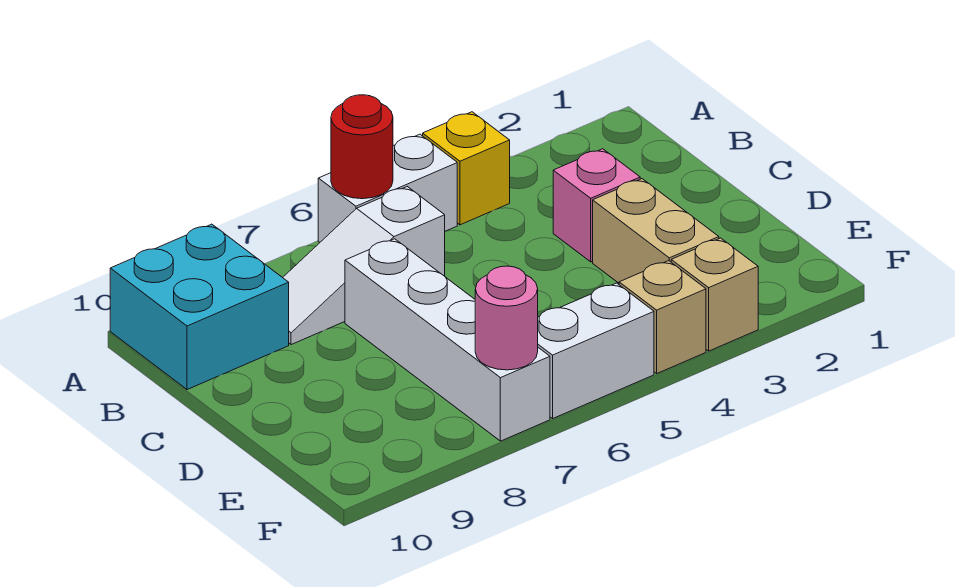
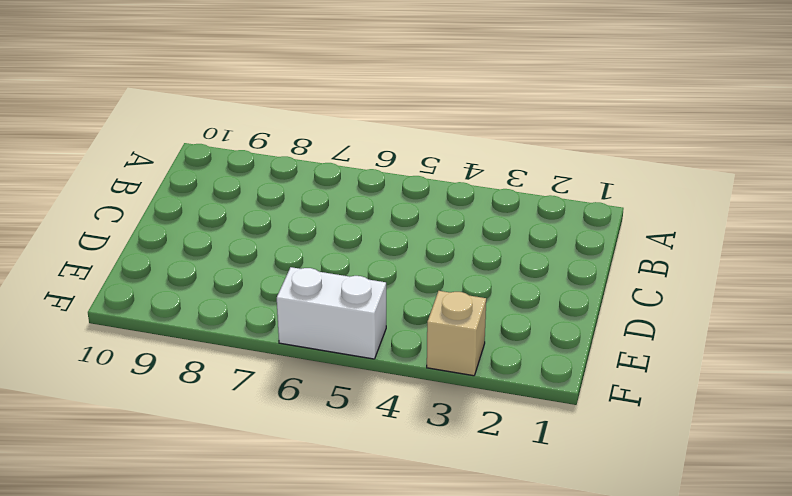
none -> yellow brick A4 level 1
none -> white brick A5:A6 level 1
none -> cyan brick A9:B10 level 1

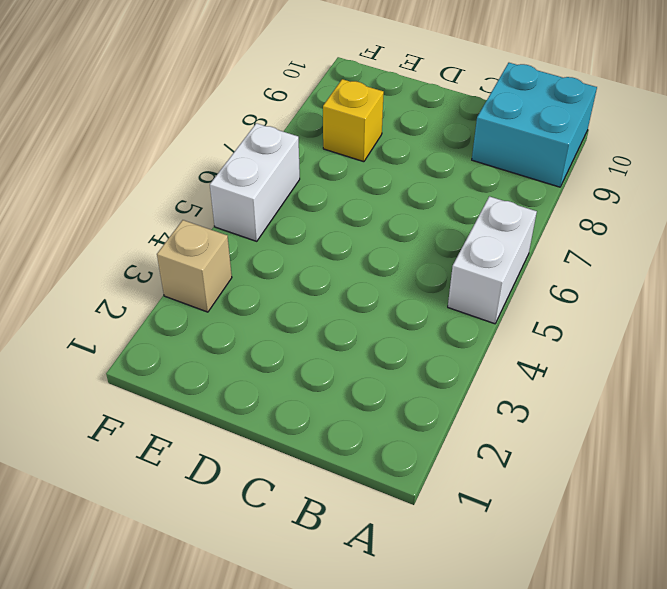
yellow brick E8 level 1 -> yellow brick A4 level 1
none -> white slope B6:B8 level 1 top 6
none -> pink brick C3 level 1
none -> white brick C7:F7 level 1

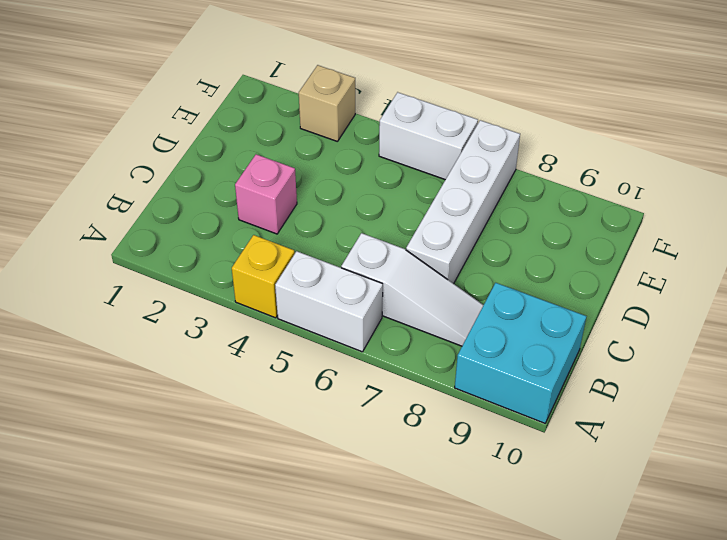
none -> tan brick D3:E3 level 1
none -> tan brick F4 level 1
none -> red round brick A6 level 2

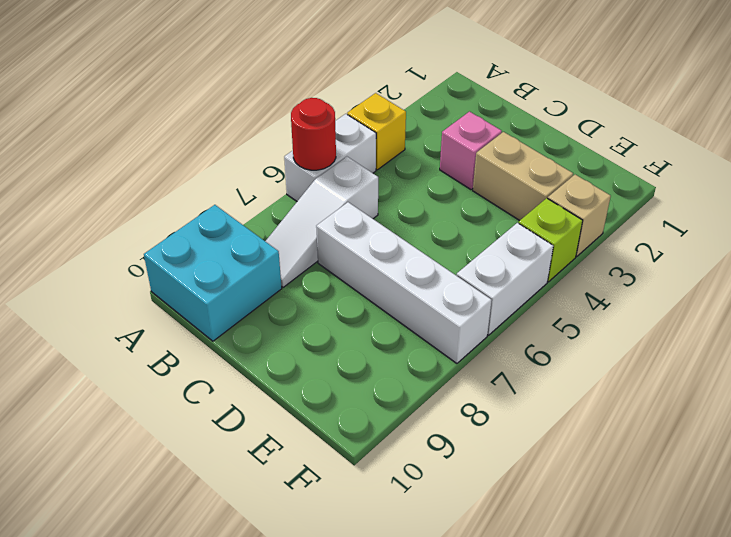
lime brick F4 level 1 -> tan brick F4 level 1
none -> pink round brick F7 level 2

